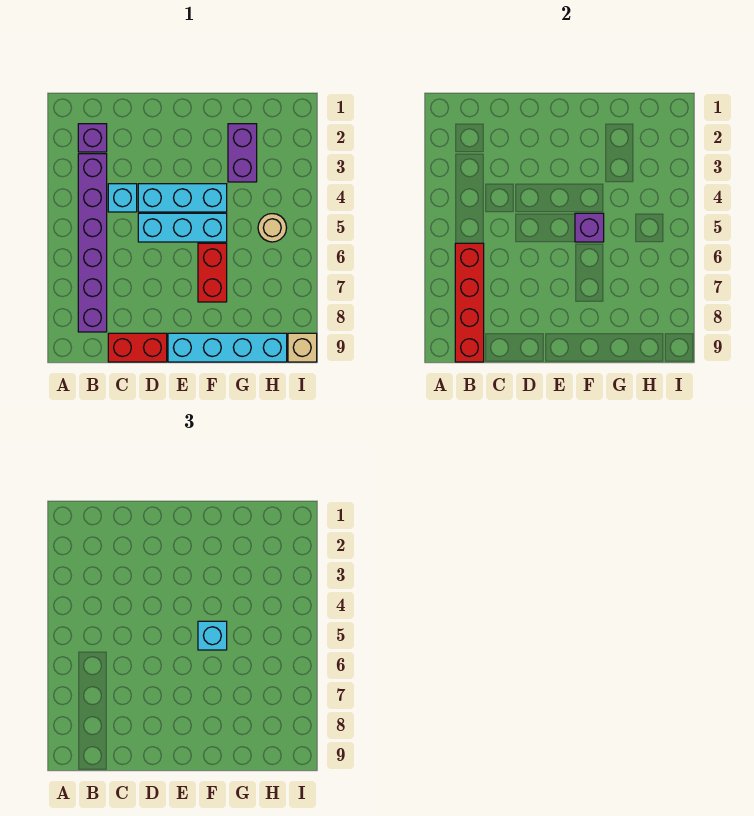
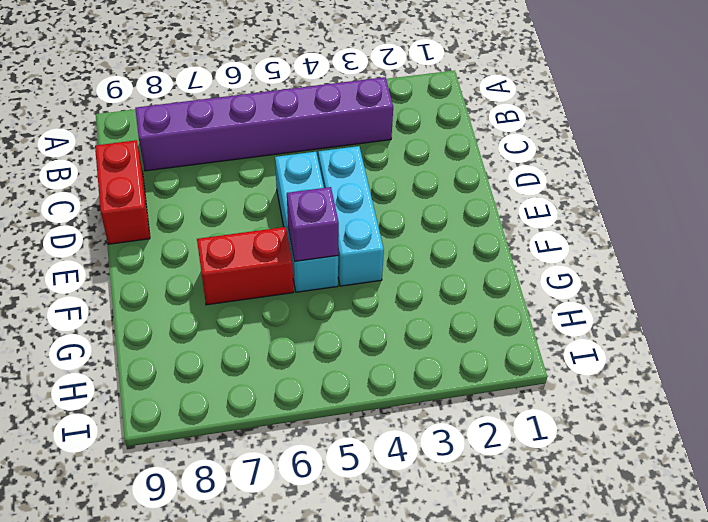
none -> purple brick B2 level 1
none -> cyan brick C4 level 1
none -> cyan brick E9:H9 level 1

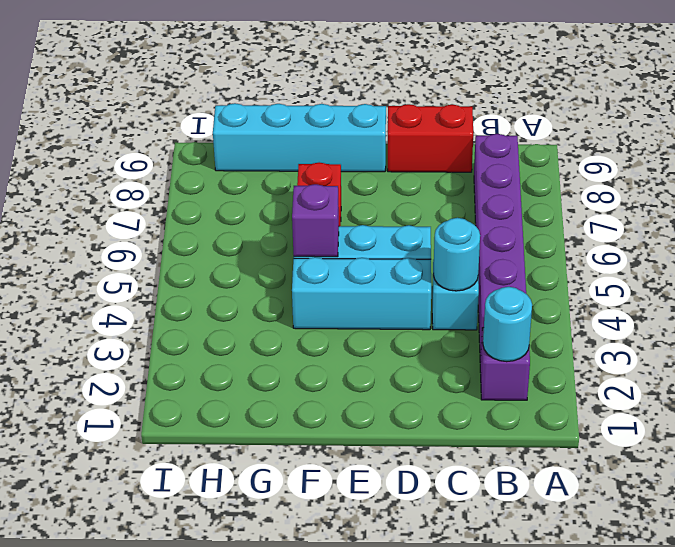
cyan round brick B2 level 2 -> none
cyan round brick C4 level 2 -> none
none -> purple brick G2:G3 level 1
none -> tan round brick H5 level 1
none -> tan brick I9 level 1

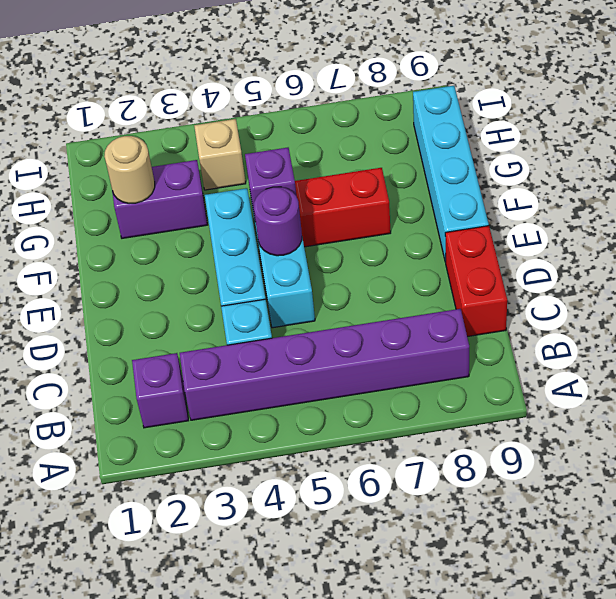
purple round brick E5 level 2 -> none
tan round brick G2 level 2 -> tan round brick H5 level 1
tan brick H4 level 1 -> tan brick I9 level 1
none -> red brick B6:B9 level 2
none -> cyan brick F5 level 3

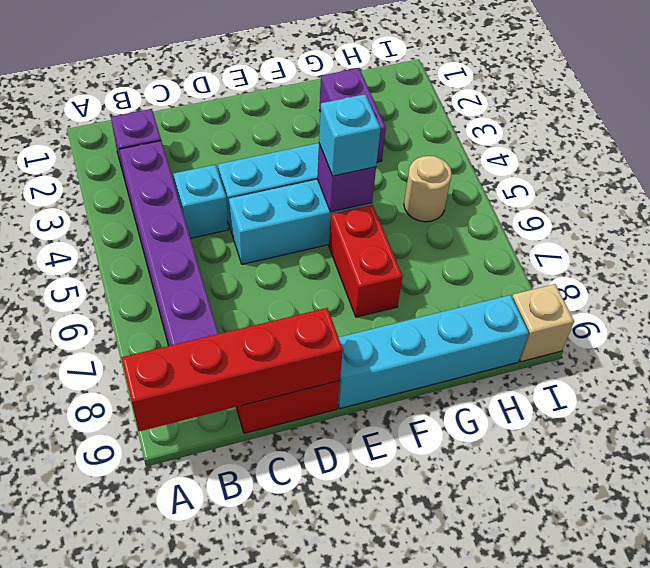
red brick A9:D9 level 2 -> red brick B6:B9 level 2

